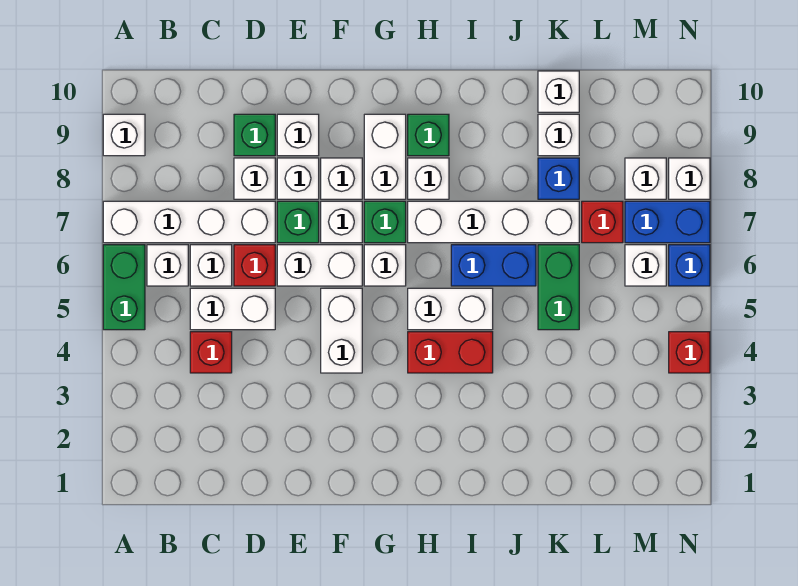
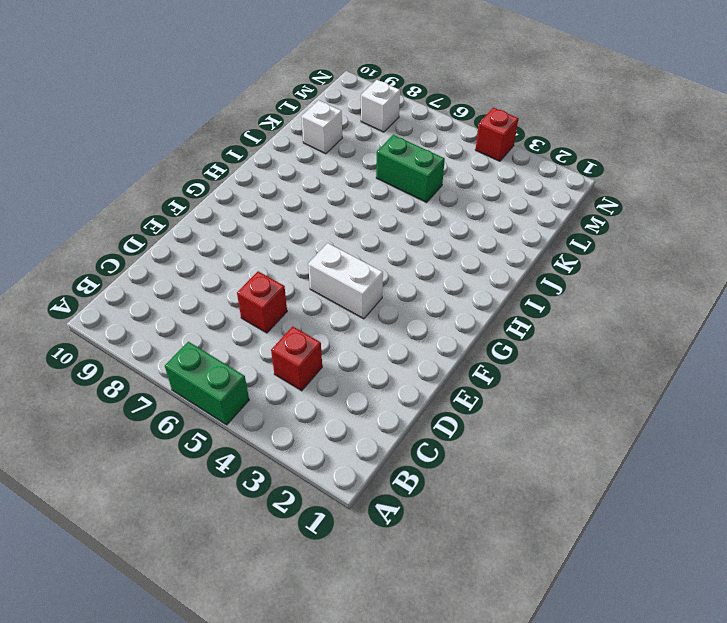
none -> white brick A7:D7 level 1
none -> white brick A9 level 1
none -> white brick B6 level 1
none -> white brick C5:D5 level 1

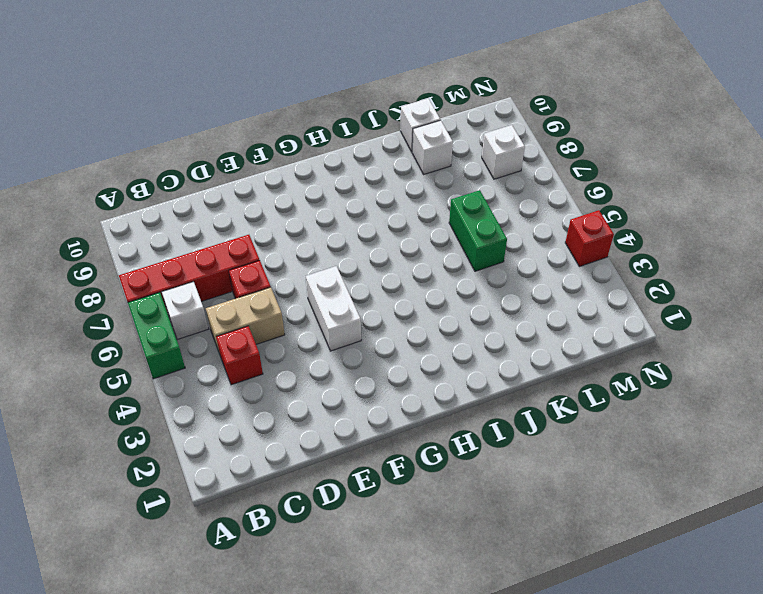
red brick A7:D7 level 1 -> white brick A7:D7 level 1
tan brick C5:D5 level 1 -> white brick C5:D5 level 1
none -> white brick A9 level 1
none -> white brick C6 level 1
none -> white brick D8 level 1
none -> green brick D9 level 1

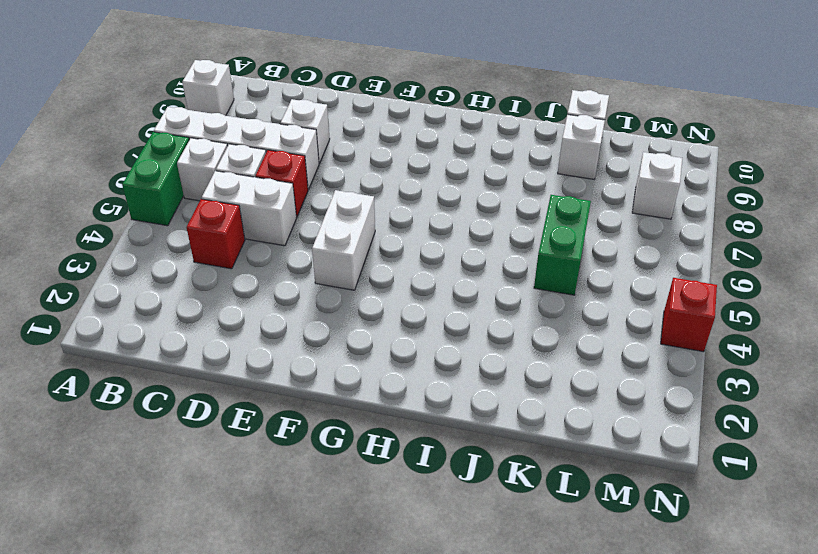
none -> green brick D9 level 1
none -> white brick E6:F6 level 1
none -> green brick E7 level 1
none -> white brick E8 level 1

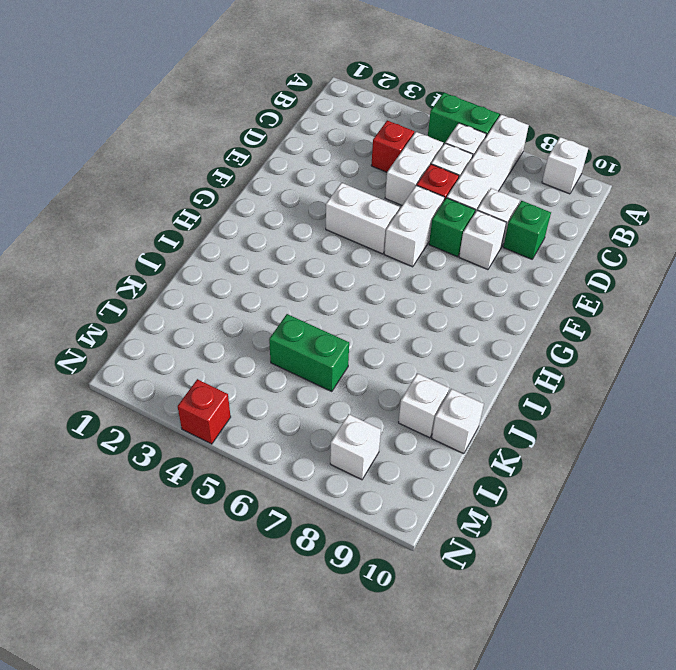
none -> white brick E9 level 1
none -> white brick F7 level 1
none -> white brick F8 level 1
none -> white brick G6 level 1

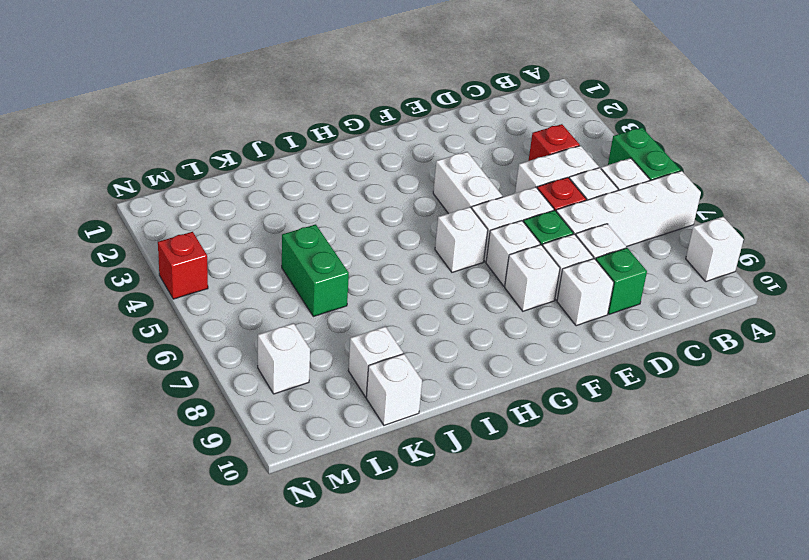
none -> green brick G7 level 1
none -> white brick G8:G9 level 1
none -> red brick H4:I4 level 1
none -> white brick H5:I5 level 1

